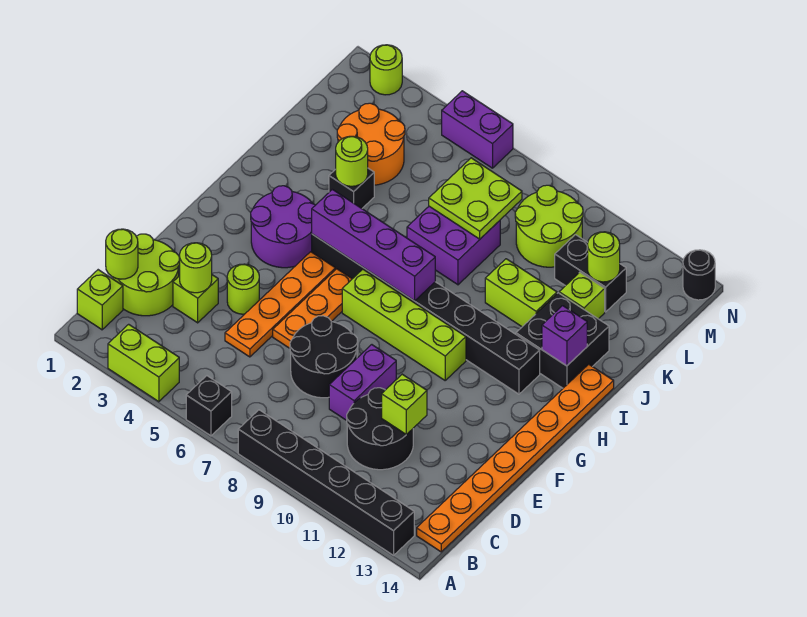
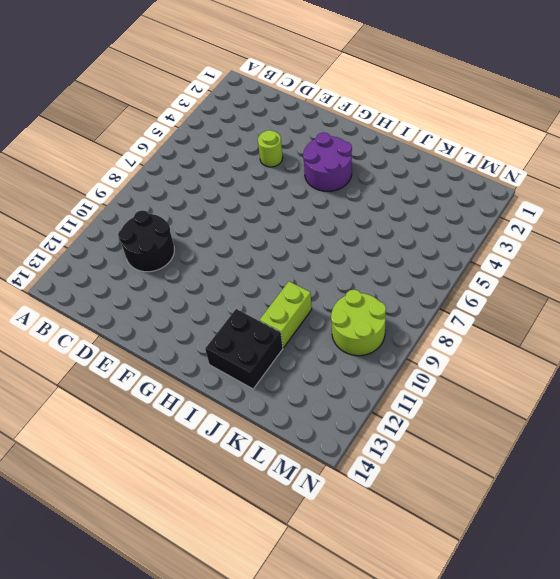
none -> lime brick A3:A4 level 1
none -> black brick A6 level 1
none -> black brick A8:A13 level 1
none -> lime brick B1 level 1

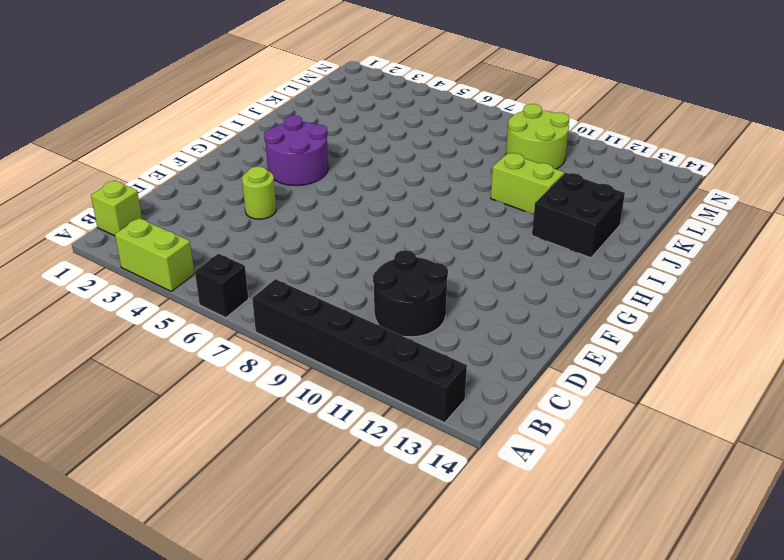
none -> orange plate B14:I14 level 1
none -> lime round brick C1:D2 level 1
none -> lime brick D3 level 1
none -> orange plate D5:G5 level 1

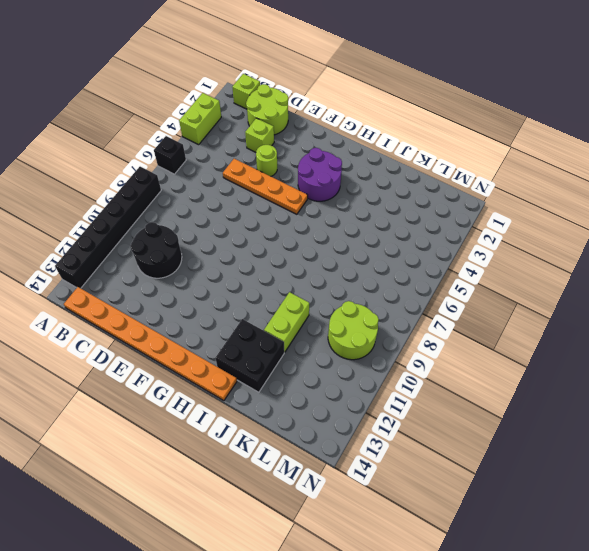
none -> black round brick D7:E8 level 1
none -> purple brick D9:E9 level 1
none -> orange plate E6:G6 level 1
none -> lime brick G7:G10 level 1

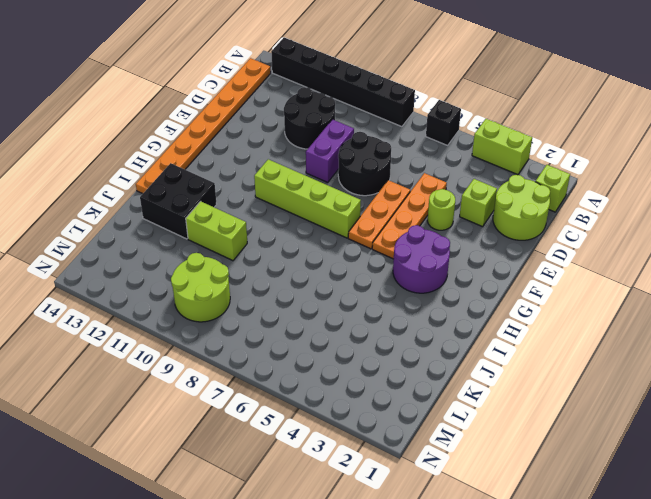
none -> black brick H5:H12 level 1
none -> black brick J4 level 1
none -> purple brick J7:K8 level 1
none -> orange round brick K3:L4 level 1

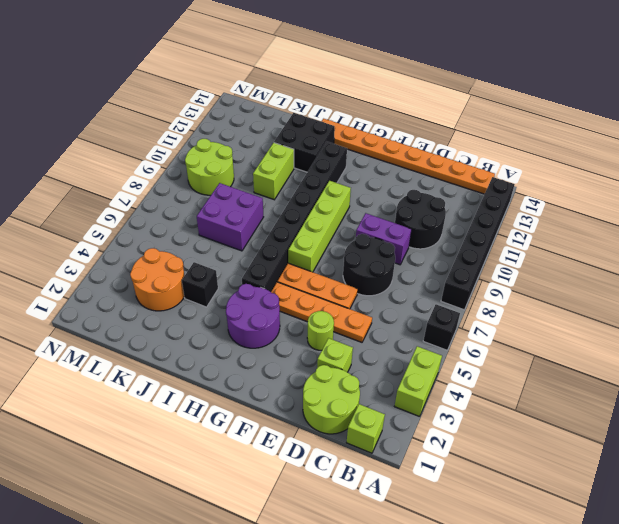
none -> lime brick K12 level 1
none -> black brick L11:L12 level 1
none -> lime round brick N2 level 1
none -> purple brick N5:N6 level 1

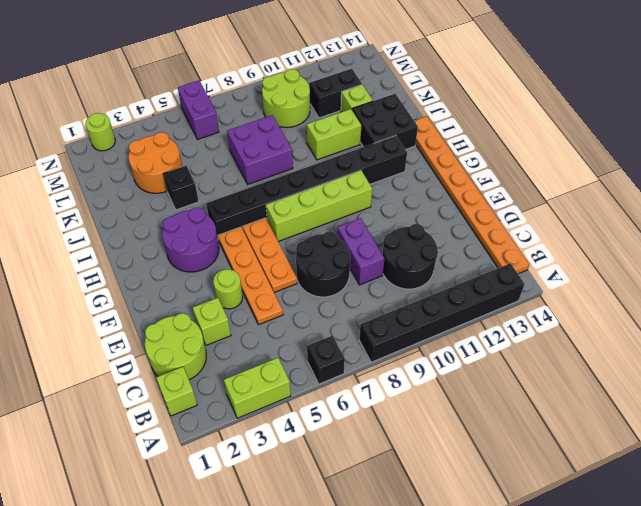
purple brick M6:N6 level 1 -> purple brick N5:N6 level 1
none -> black round brick N14 level 1
none -> lime round brick C1 level 2
none -> lime round brick D3 level 2
none -> lime brick D11 level 2

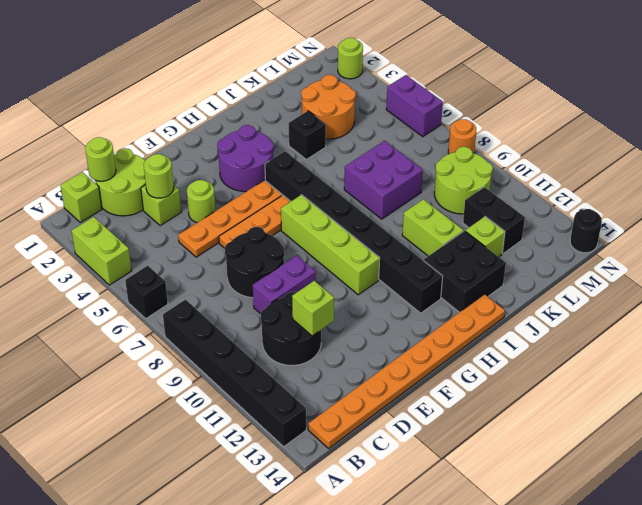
orange round brick N8 level 1 -> none
none -> purple brick H5:H8 level 2
none -> purple brick I13 level 2
none -> lime round brick J4 level 2
none -> lime plate K7:L8 level 2

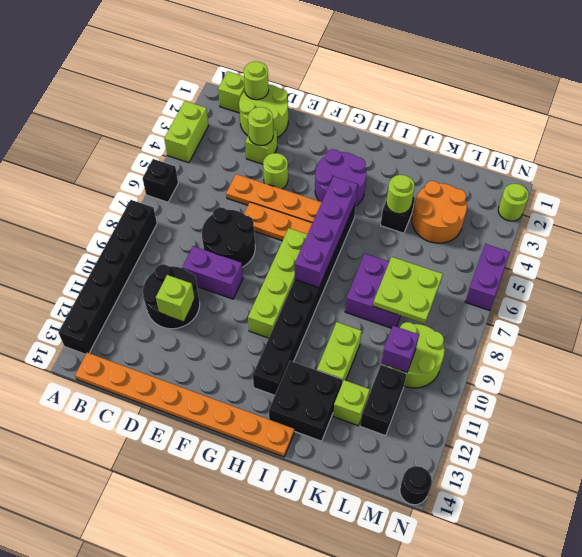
purple brick L10 level 2 -> purple brick I13 level 2
none -> lime round brick L12 level 2

